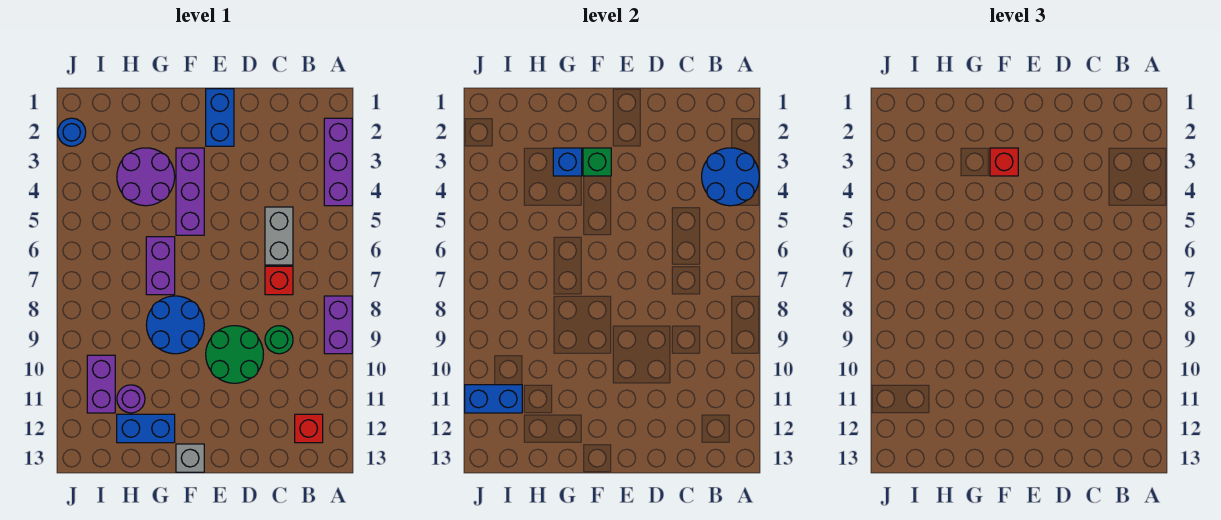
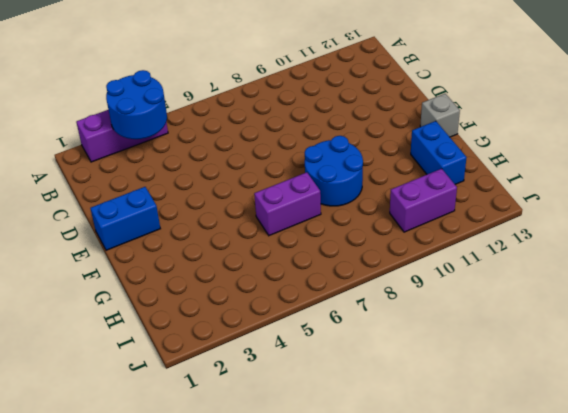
none -> purple brick A8:A9 level 1
none -> red brick B12 level 1
none -> grey brick C5:C6 level 1

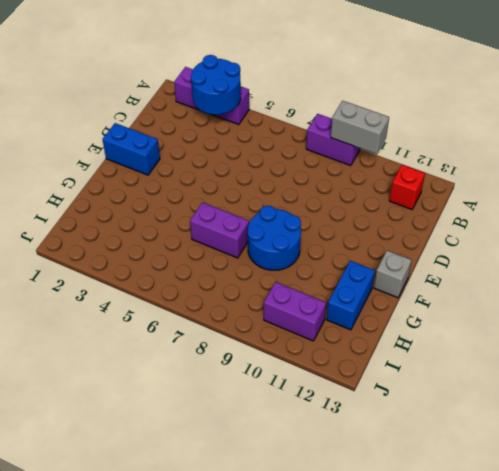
grey brick A9:A10 level 2 -> grey brick C5:C6 level 1
none -> red brick C7 level 1
none -> green round brick C9 level 1
none -> green round brick D9:E10 level 1

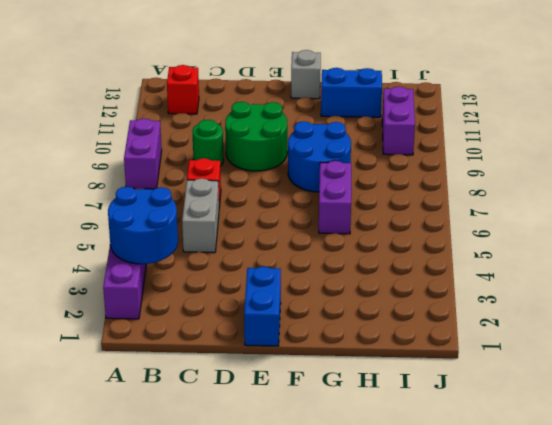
none -> purple brick F3:F5 level 1
none -> purple round brick G3:H4 level 1
none -> purple round brick H11 level 1

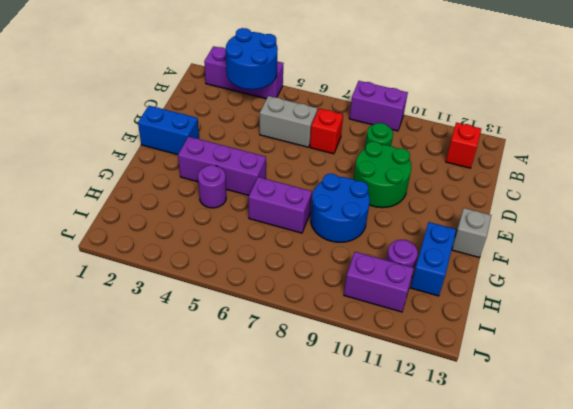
purple round brick G4 level 1 -> purple round brick G3:H4 level 1
none -> blue round brick J2 level 1
none -> green brick F3 level 2
none -> blue brick G3 level 2

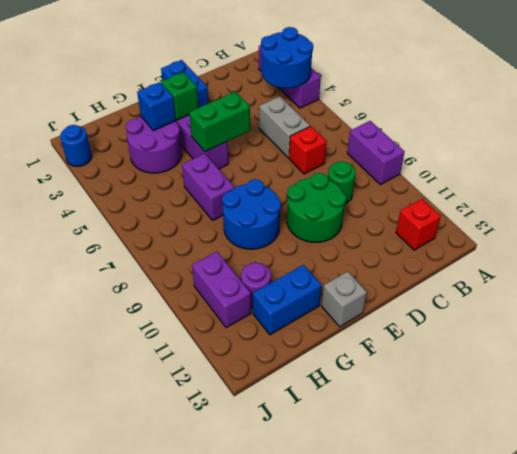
green brick E5:F5 level 2 -> none
none -> blue brick I11:J11 level 2
none -> red brick F3 level 3

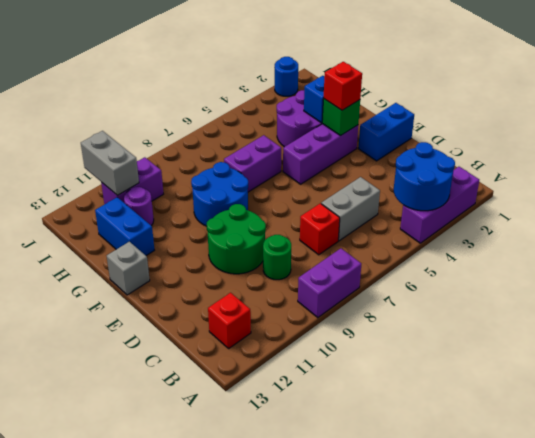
grey brick I11:J11 level 2 -> blue brick I11:J11 level 2

